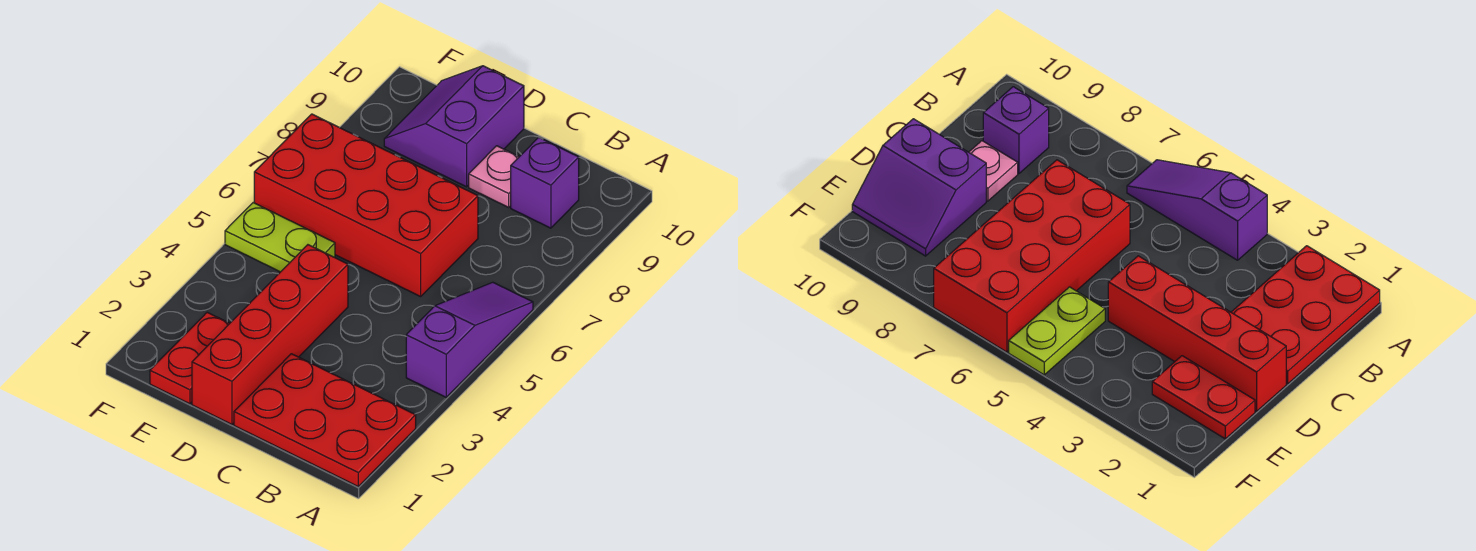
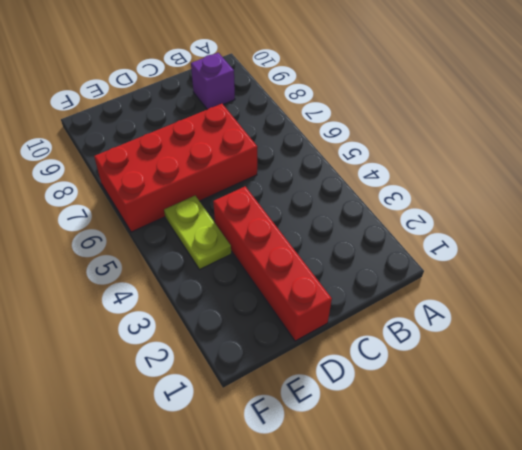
lime plate E4:E5 level 1 -> lime plate E5:F5 level 1
none -> red plate A1:C2 level 1
none -> purple slope A4:A6 level 1 top 4

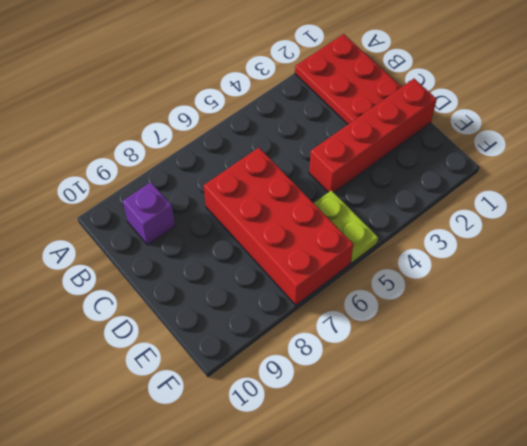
none -> purple slope A4:A6 level 1 top 4
none -> pink plate C9 level 1

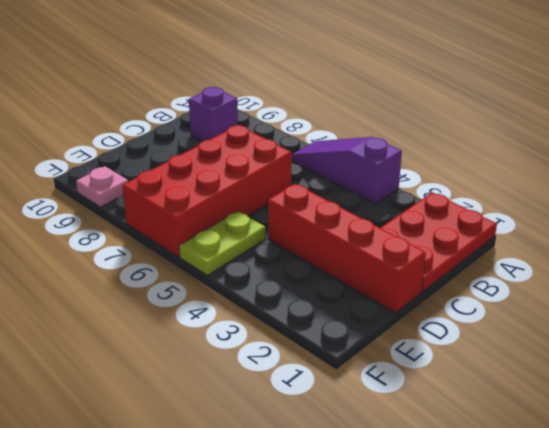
pink plate F9 level 1 -> pink plate C9 level 1
none -> purple slope D9:E10 level 1 top D
none -> red plate E1:E2 level 1

